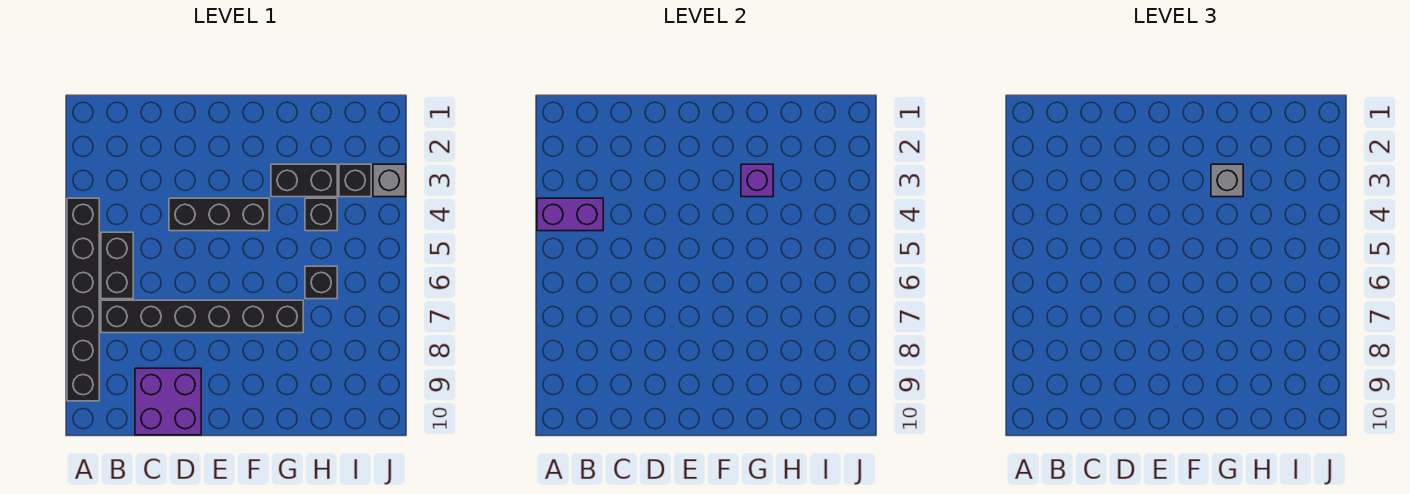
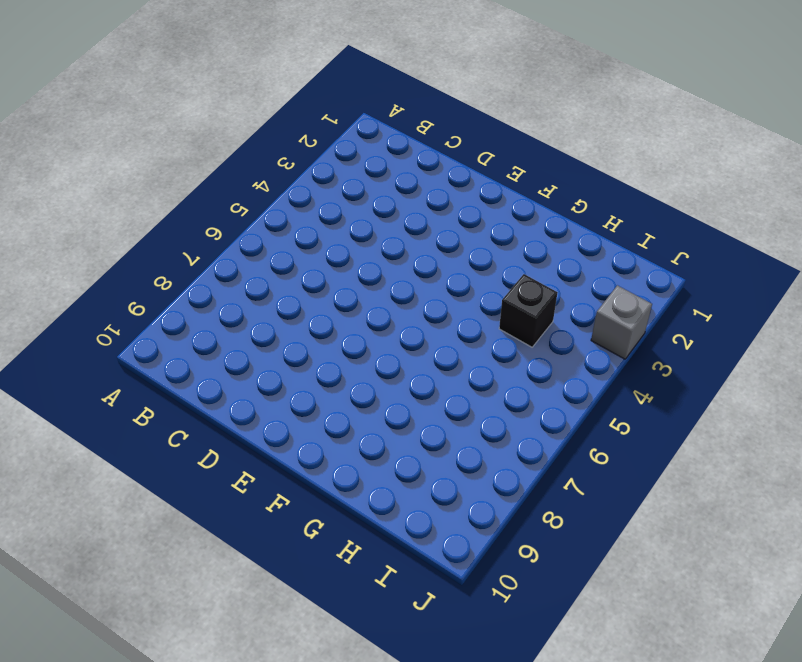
none -> black brick A4:A9 level 1
none -> black brick B5:B6 level 1
none -> black brick B7:G7 level 1

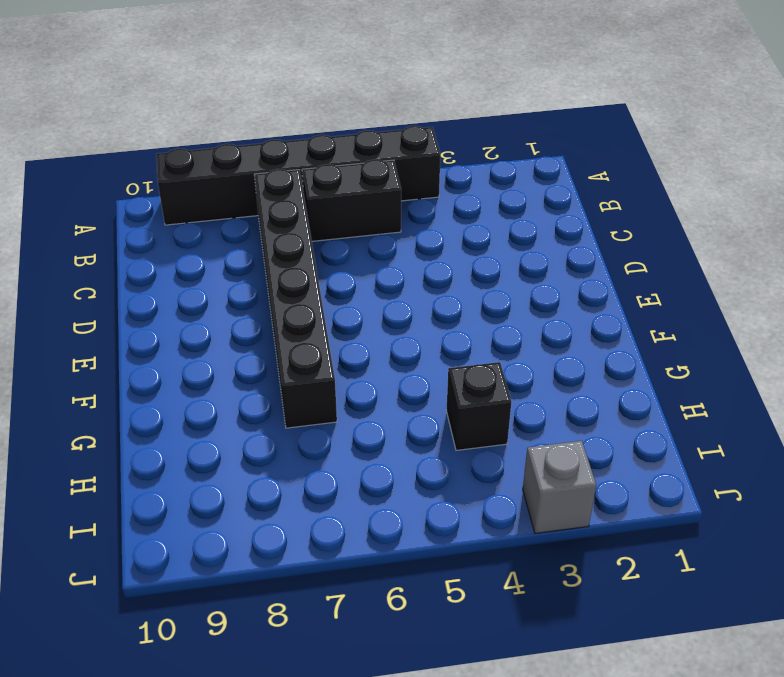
none -> purple brick C9:D10 level 1
none -> black brick D4:F4 level 1
none -> black brick G3:H3 level 1

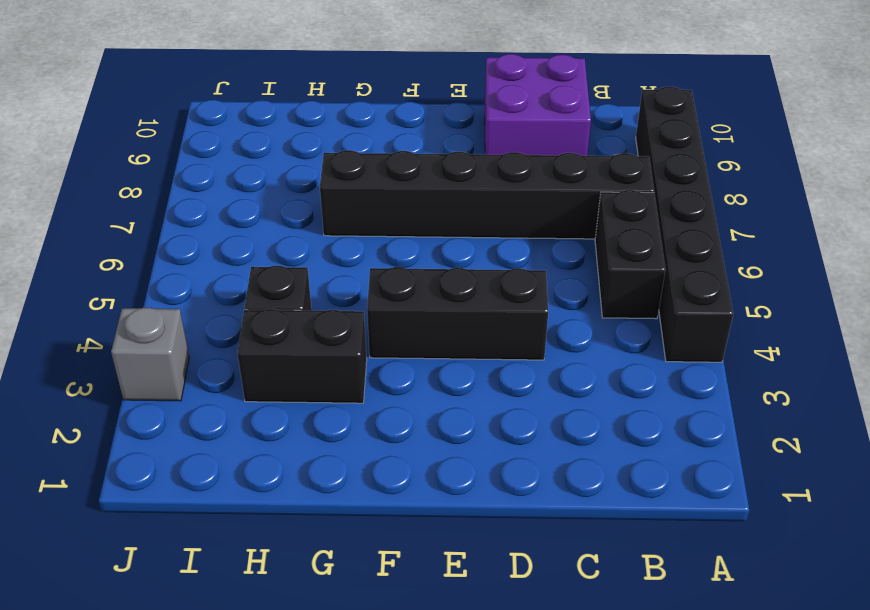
none -> black brick H6 level 1
none -> black brick I3 level 1
none -> purple brick A4:B4 level 2

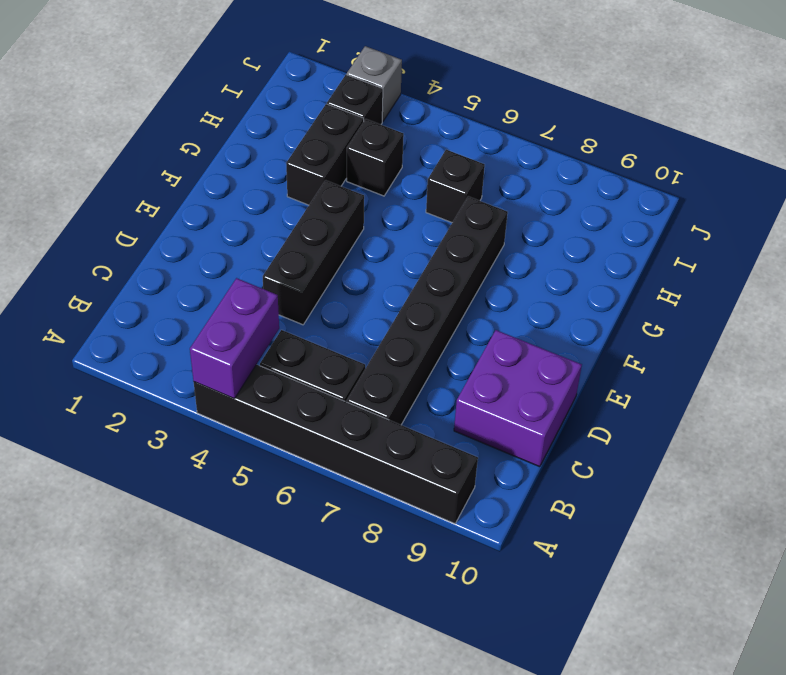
none -> purple brick G3 level 2
none -> grey brick G3 level 3

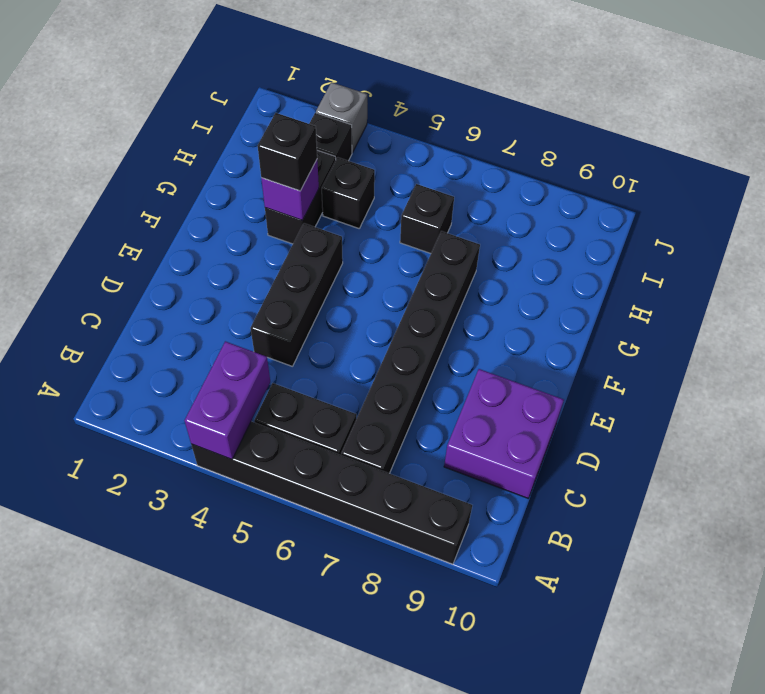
black brick G3 level 3 -> grey brick G3 level 3

